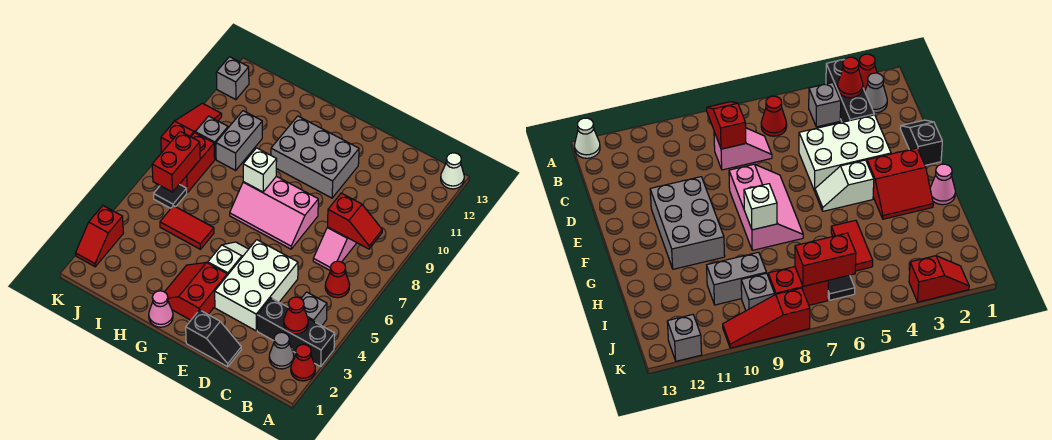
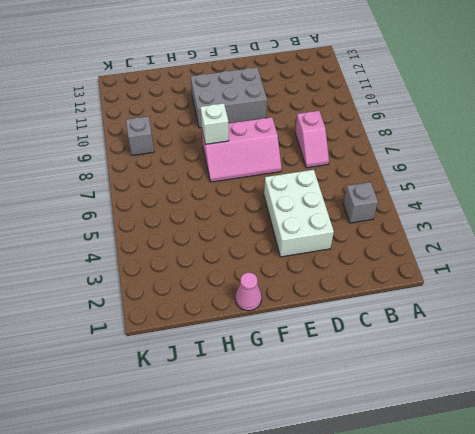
none -> red cone A2 level 1
none -> black brick A3:C3 level 1
none -> white cone A13 level 1

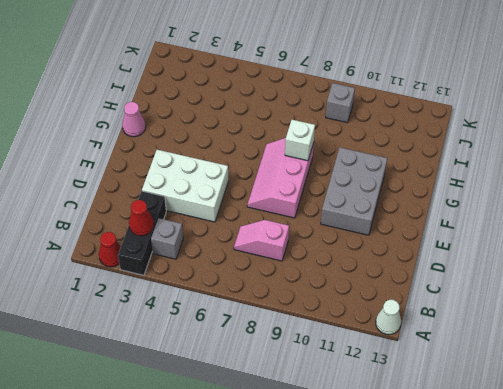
none -> grey cone B2 level 1
none -> red cone B6 level 1
none -> black slope D1:E1 level 1 top E

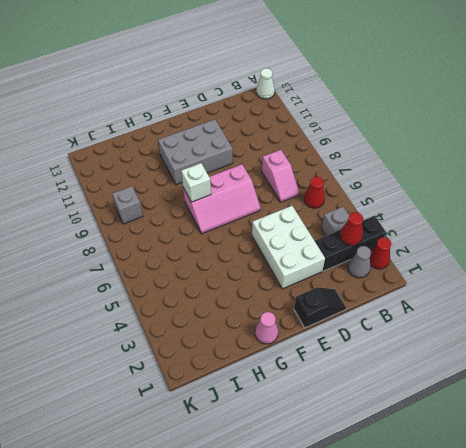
none -> red slope F2:G3 level 1 top F
none -> white slope F4:F5 level 1 top 4
none -> red tile H5:I5 level 1

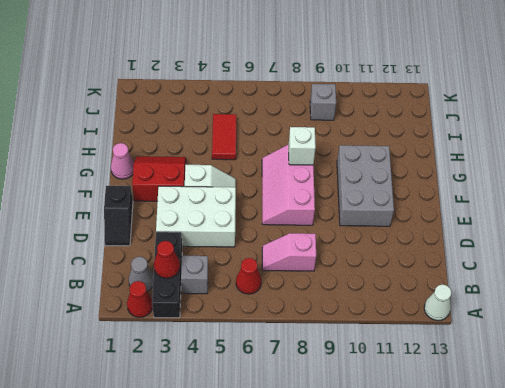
none -> grey brick I9:I10 level 1
none -> black tile J6 level 1
none -> red brick J7:J8 level 1

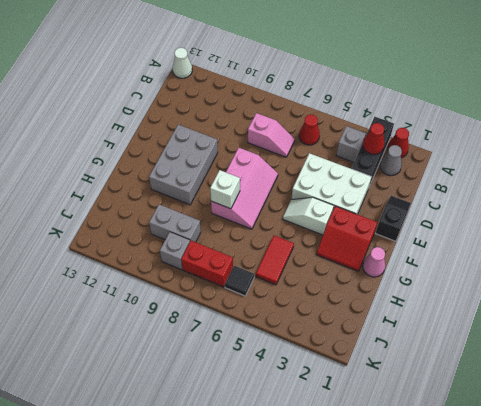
none -> red slope K2:K3 level 1 top 3
none -> red slope K8:K10 level 1 top 8
none -> grey brick K12 level 1

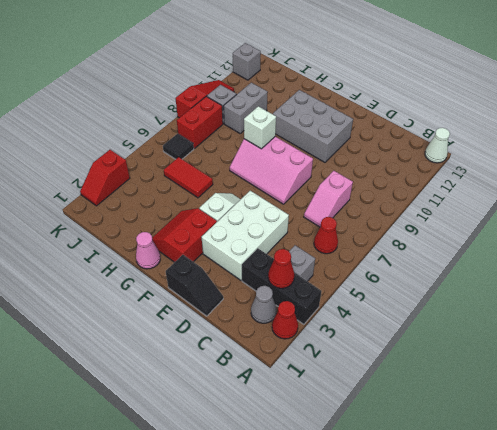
none -> red slope B8:C8 level 2 top C
none -> red brick J6:J7 level 2

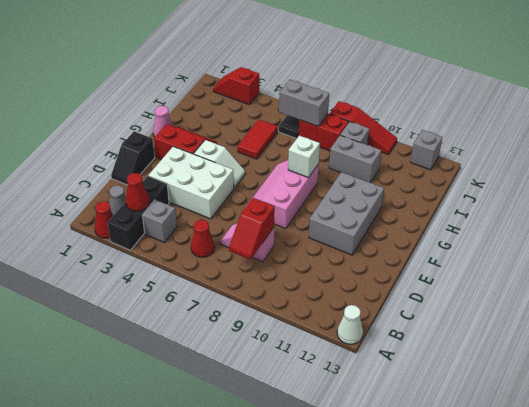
grey brick J6:J7 level 2 -> red brick J6:J7 level 2

